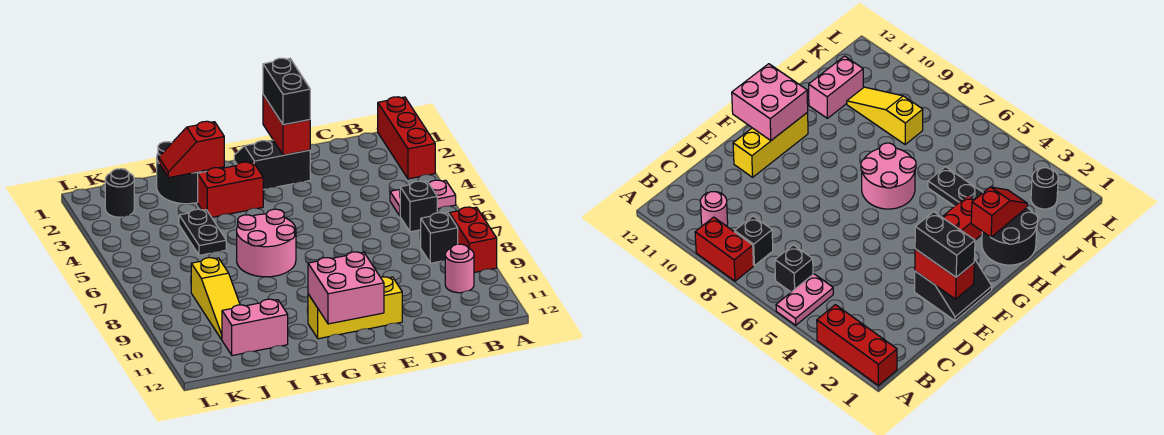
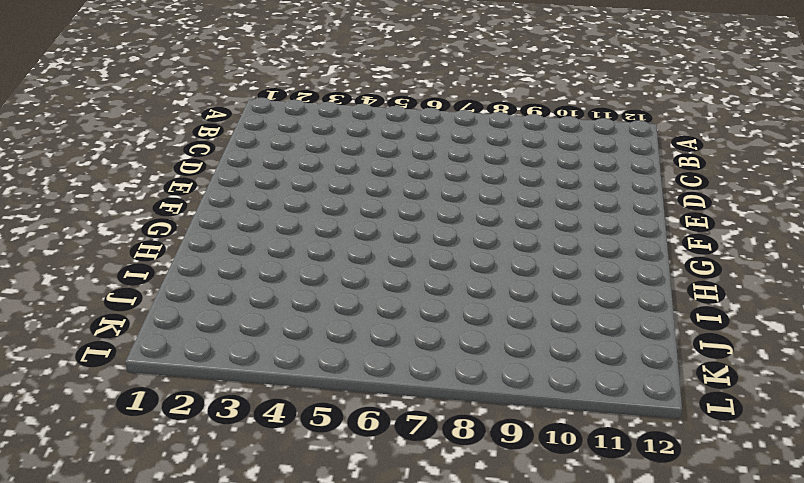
none -> red brick A1:A3 level 1
none -> pink plate A5:B5 level 1
none -> red brick A8:A9 level 1

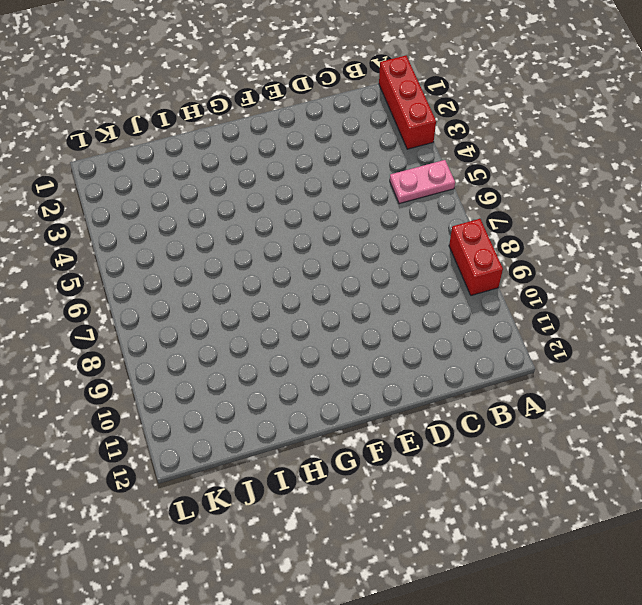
none -> black brick B6 level 1
none -> black brick B8 level 1
none -> pink round brick B10 level 1

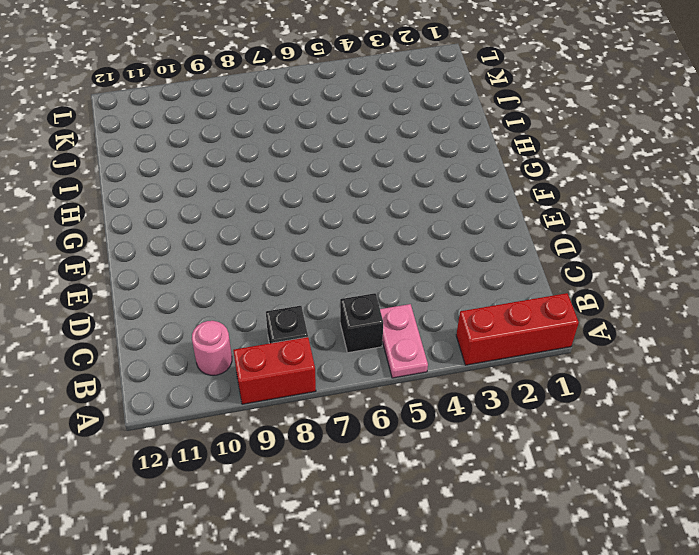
none -> black slope E1:F2 level 1 top 2
none -> yellow brick E11:G11 level 1
none -> red brick G3:H3 level 1

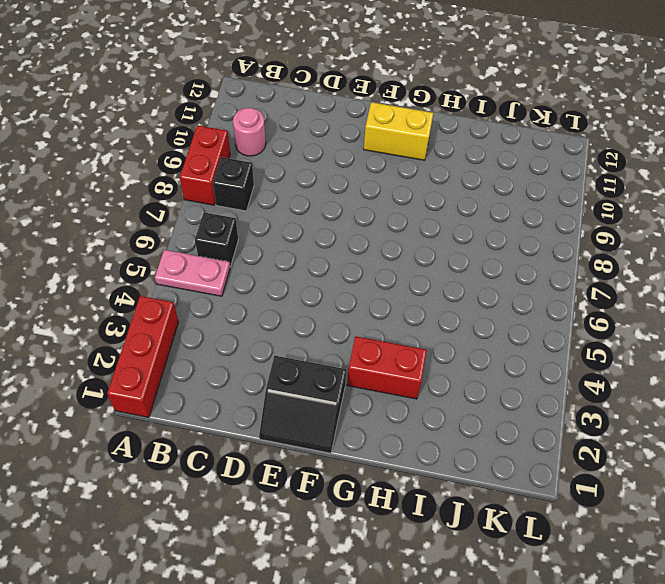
yellow brick F11:G11 level 1 -> yellow brick E11:G11 level 1
none -> pink round brick G6:H7 level 1
none -> black round brick H1:I2 level 1
none -> black plate I4:I5 level 1

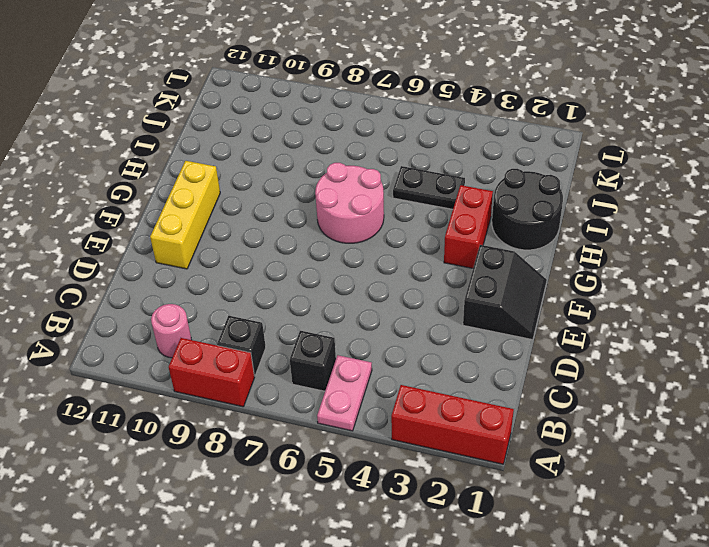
none -> pink brick I11:J11 level 1
none -> yellow slope J8:J10 level 1 top 8
none -> black round brick K2 level 1

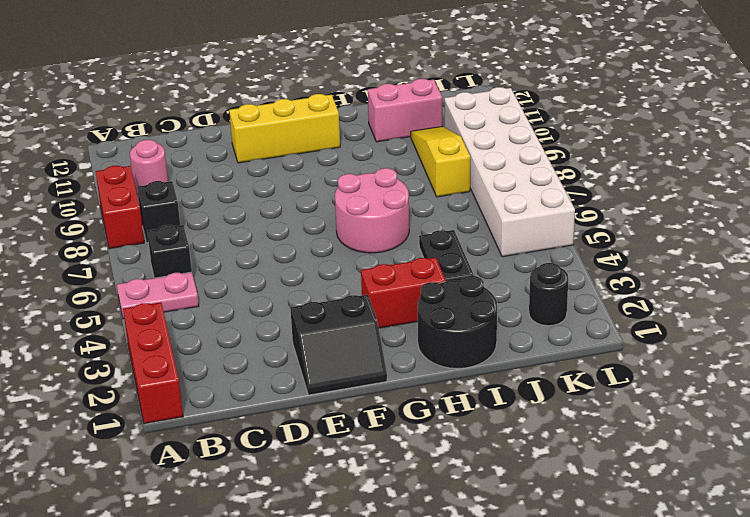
white brick K5:L10 level 1 -> none
none -> red brick E1:E2 level 2
none -> pink brick F11:G12 level 2
none -> red slope H2:I2 level 2 top H

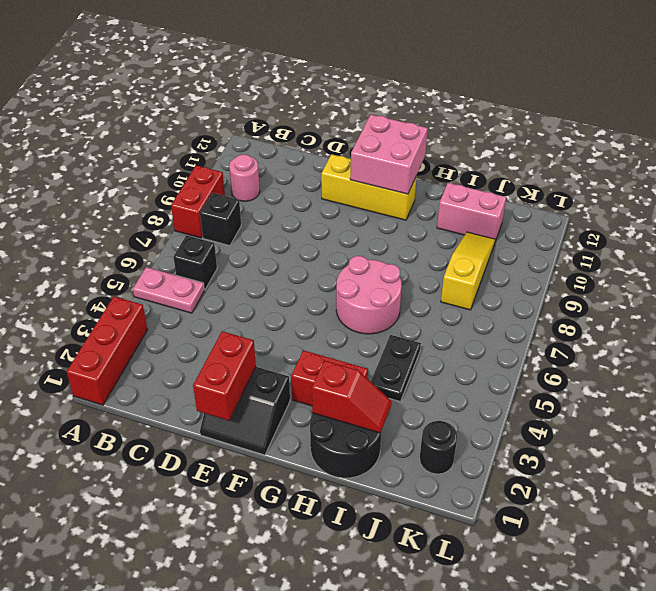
none -> black brick E1:E2 level 3

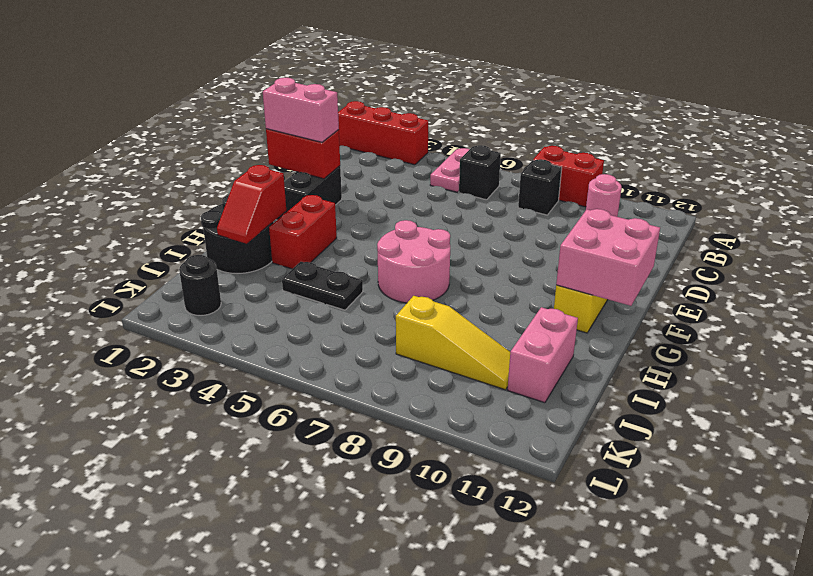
pink brick E1:E2 level 3 -> black brick E1:E2 level 3

